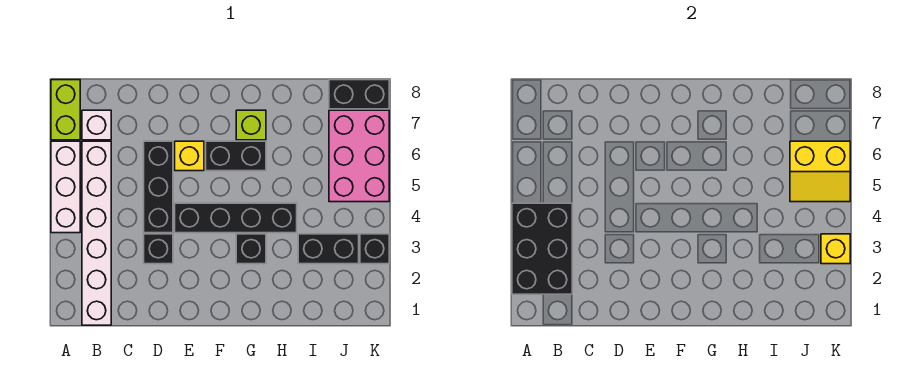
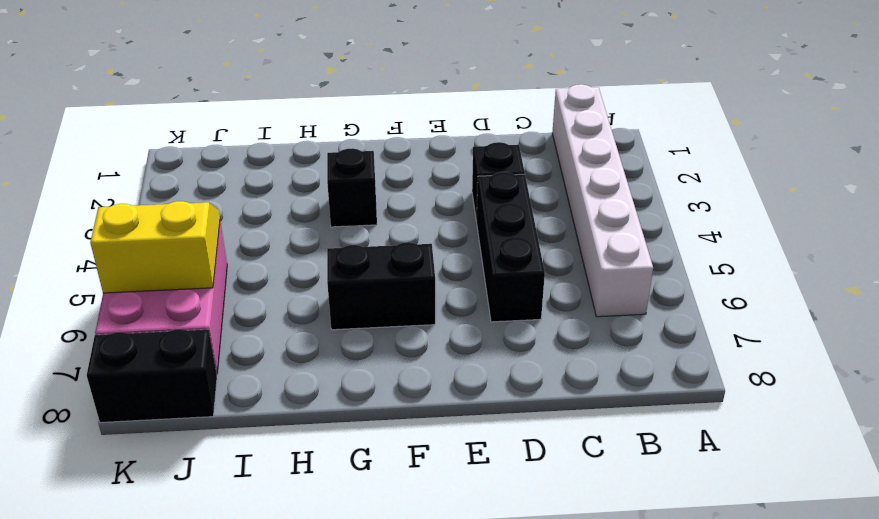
none -> white brick A4:A6 level 1
none -> lime brick A7:A8 level 1
none -> white brick B7 level 1

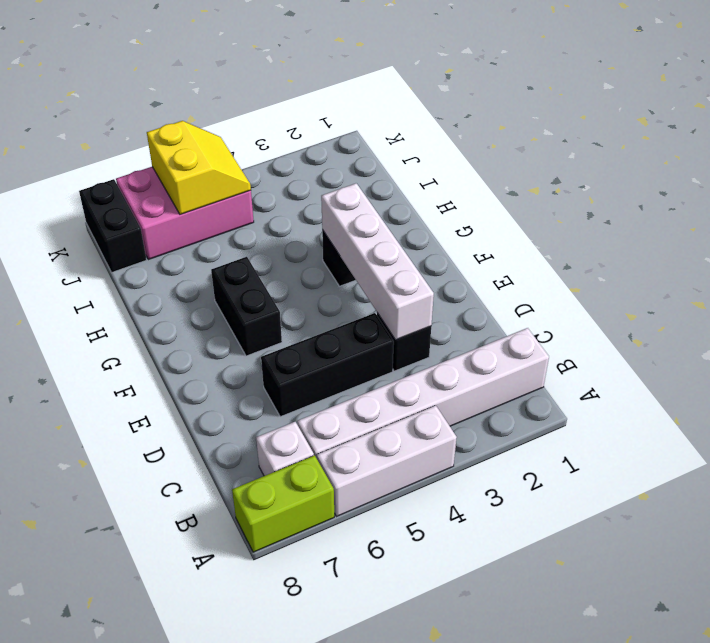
white brick D3:G3 level 2 -> none
none -> black brick E4:H4 level 1
none -> yellow brick E6 level 1
none -> lime brick G7 level 1

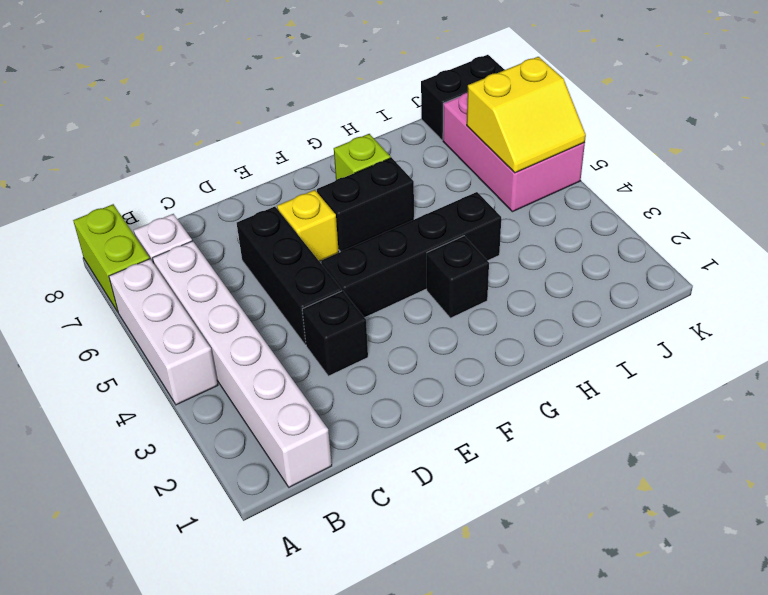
none -> black brick I3:J3 level 1
none -> black brick K3 level 1
none -> black brick A2:B4 level 2

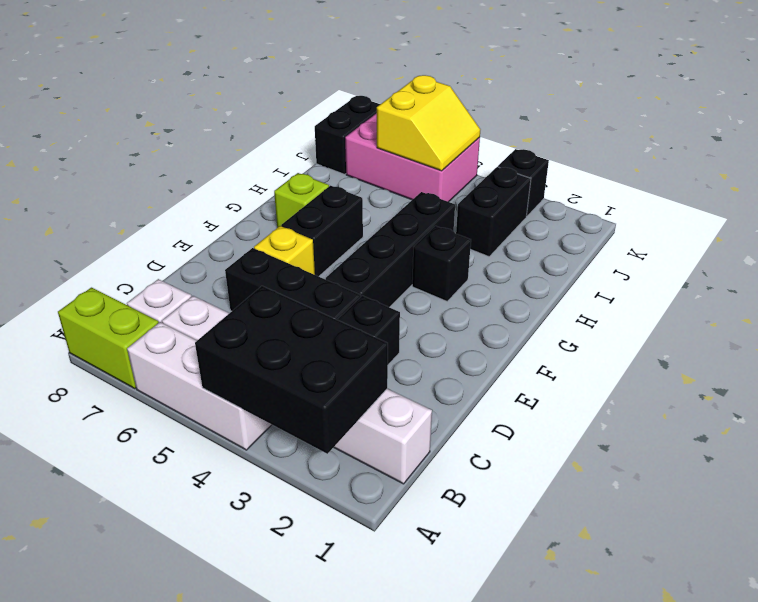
none -> yellow brick K3 level 2

